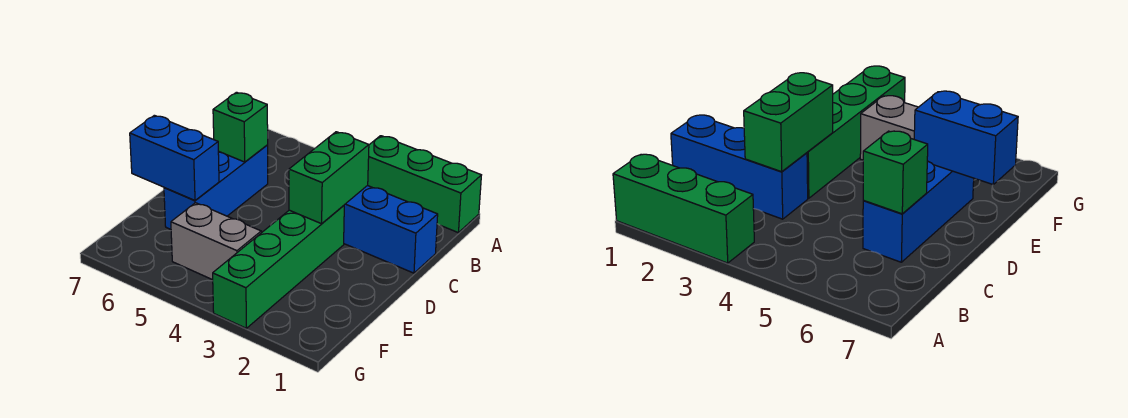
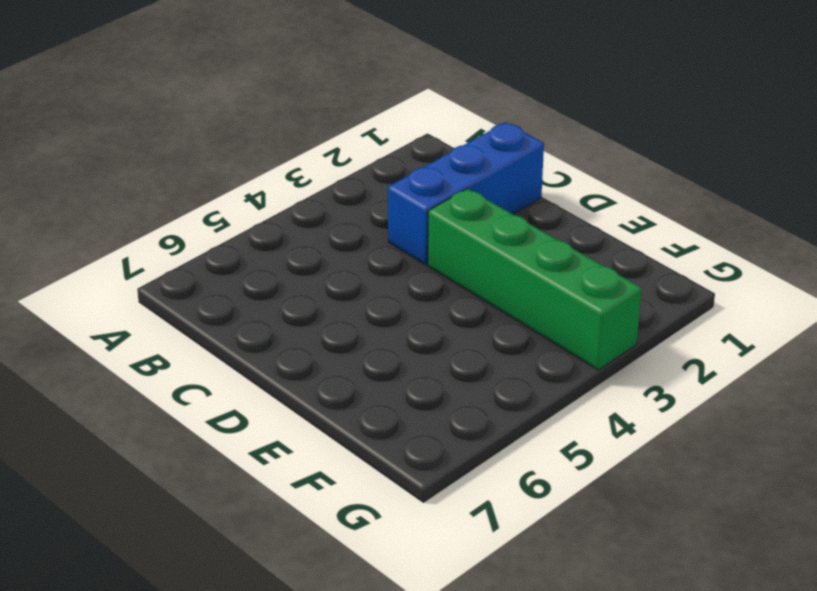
none -> green brick A1:A3 level 1
none -> blue brick C6:E6 level 1

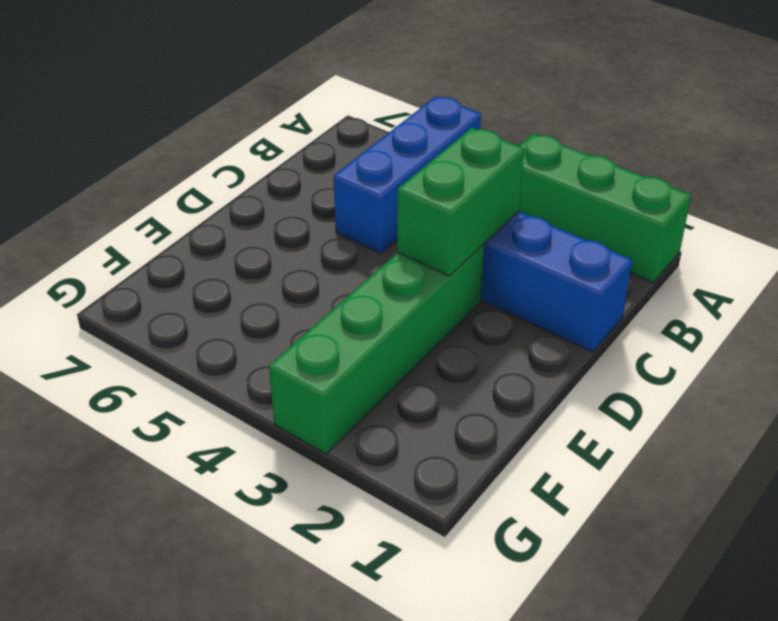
blue brick A5:C5 level 1 -> blue brick C6:E6 level 1
none -> grey brick F4:F5 level 1
none -> green brick C6 level 2

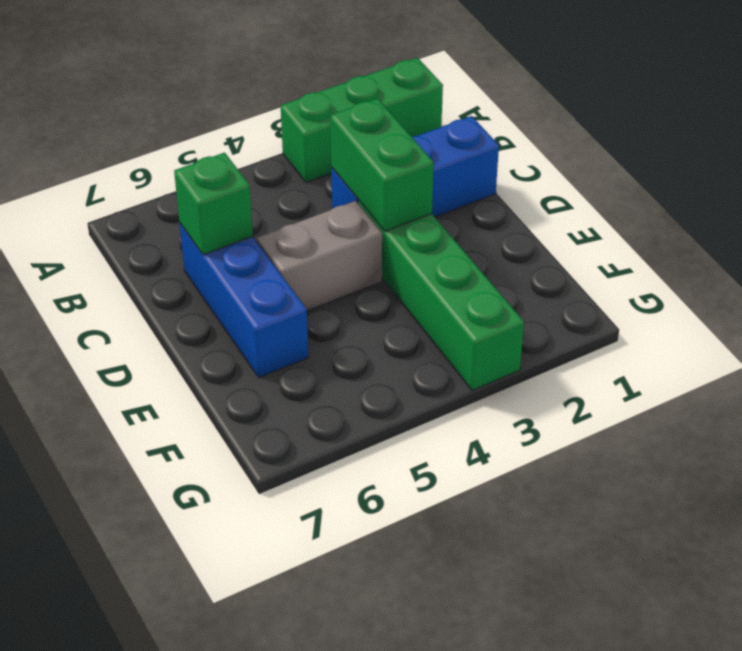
grey brick D4:D5 level 1 -> grey brick F4:F5 level 1
none -> blue brick E6:E7 level 2

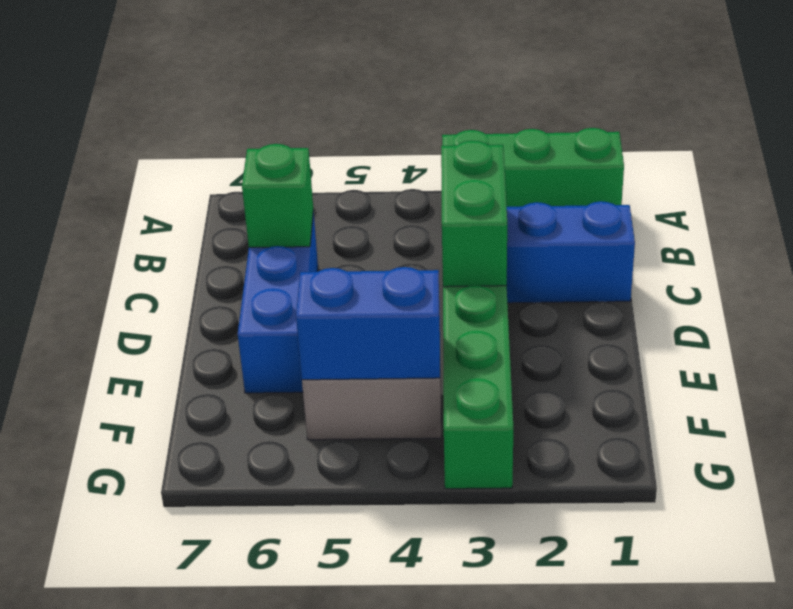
blue brick F4:F5 level 2 -> blue brick E6:E7 level 2

